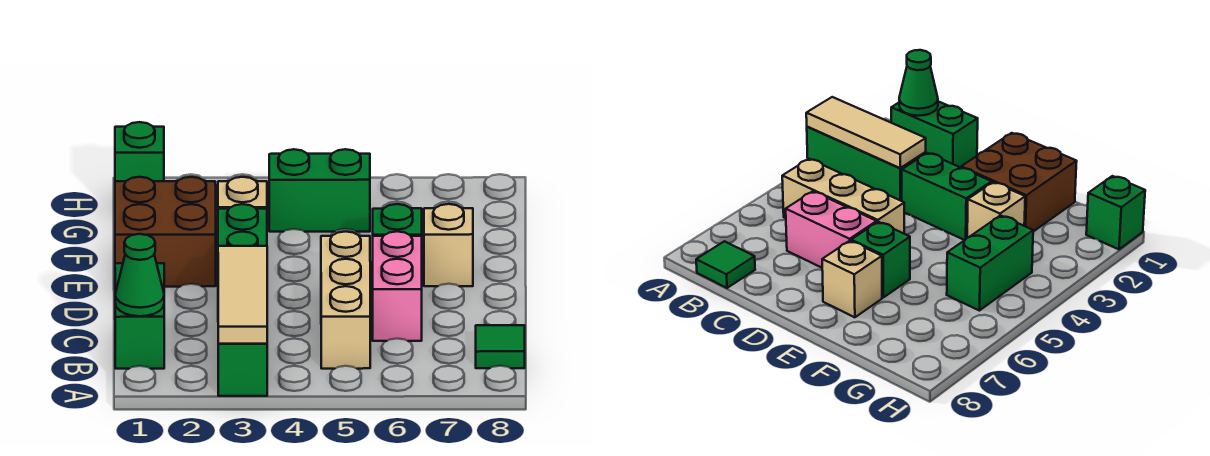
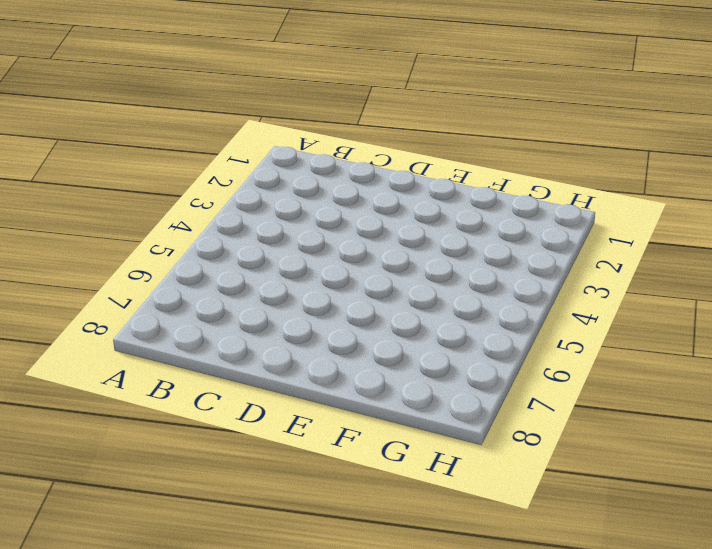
none -> green brick A3:C3 level 1
none -> green brick B1:C1 level 1
none -> tan brick B5:D5 level 1

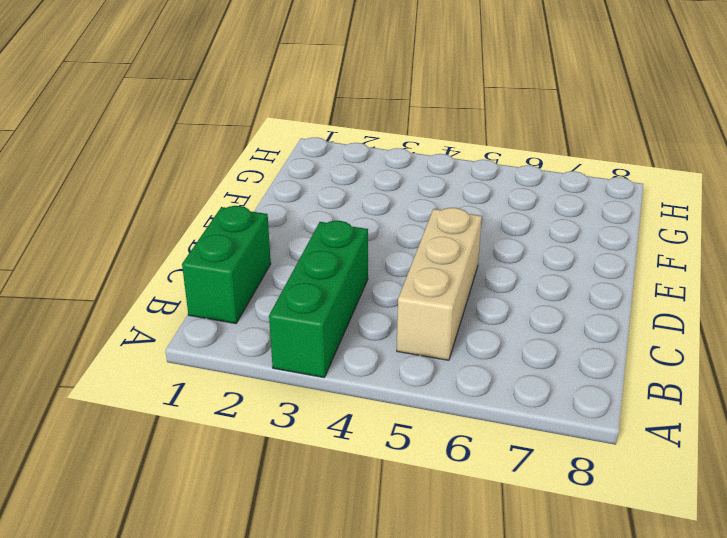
none -> green tile B8 level 1
none -> pink brick C6:D6 level 1
none -> green brick D3:E3 level 1

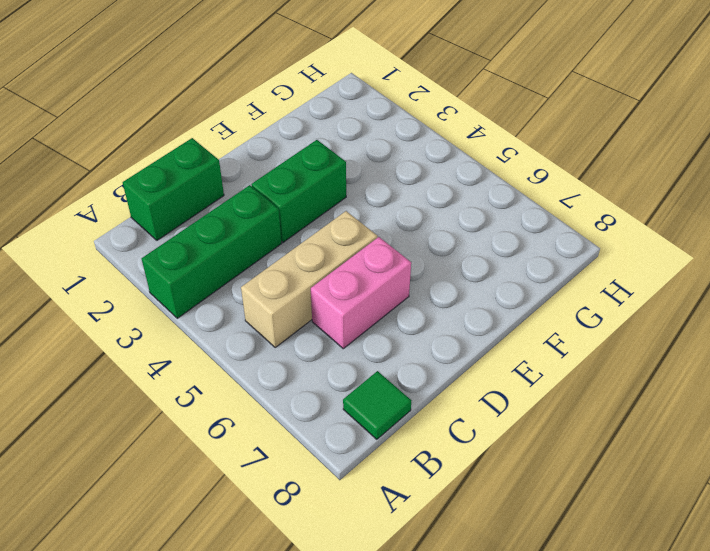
none -> brown brick E1:F2 level 1
none -> green brick E6 level 1
none -> tan brick E7 level 1

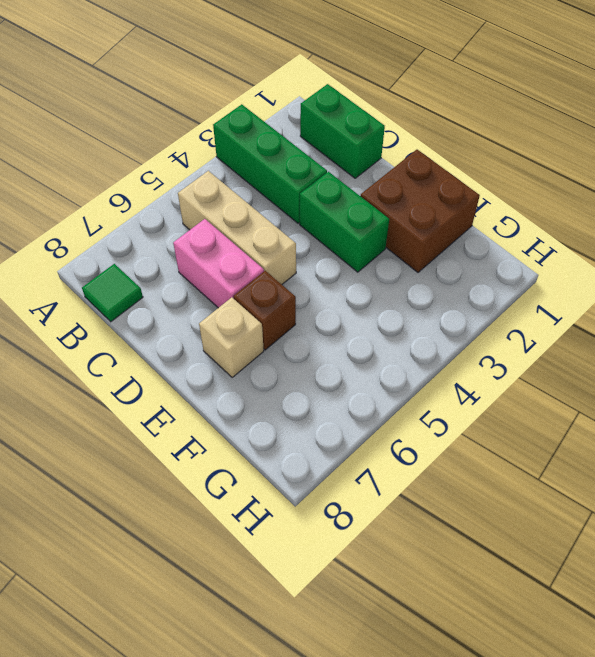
brown brick E6 level 1 -> green brick E6 level 1
none -> tan brick F3 level 1
none -> green brick G4:G5 level 1
none -> green brick H1 level 1

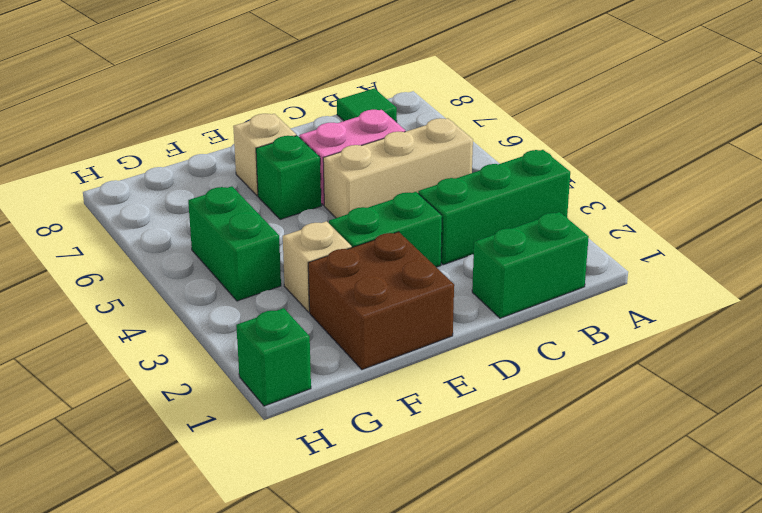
none -> tan tile A3:C3 level 2
none -> green cone B1 level 2

